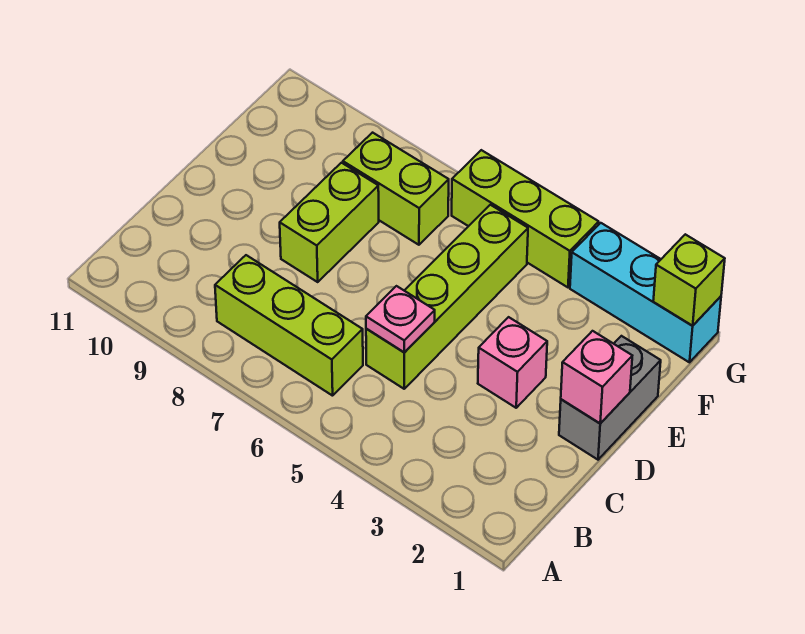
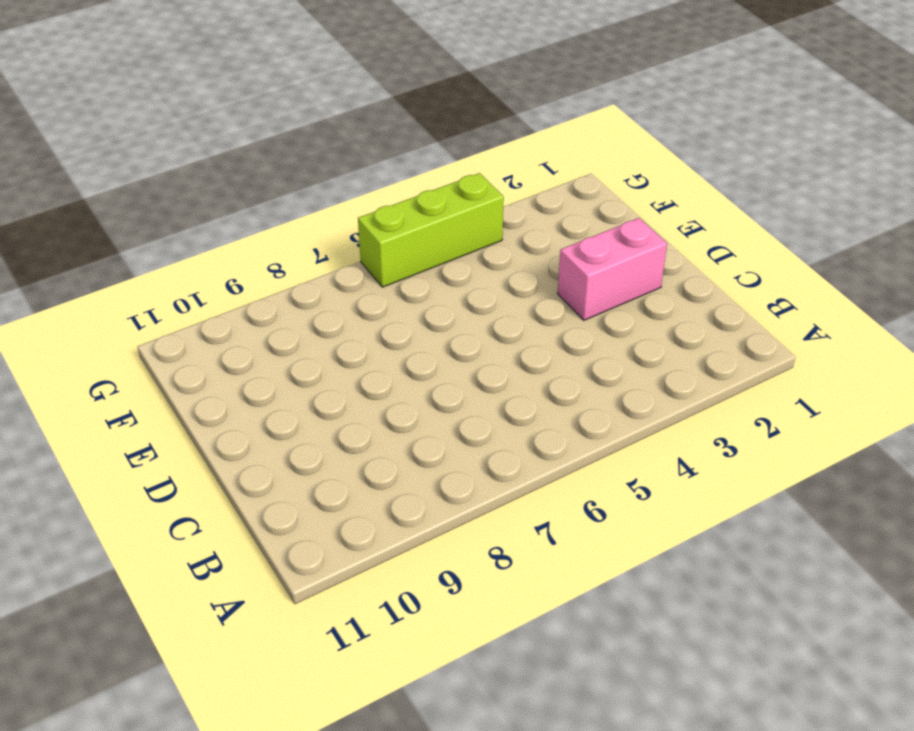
pink brick D2:D3 level 1 -> pink brick D3 level 1
none -> lime brick B6:B8 level 1
none -> lime brick C5:F5 level 1

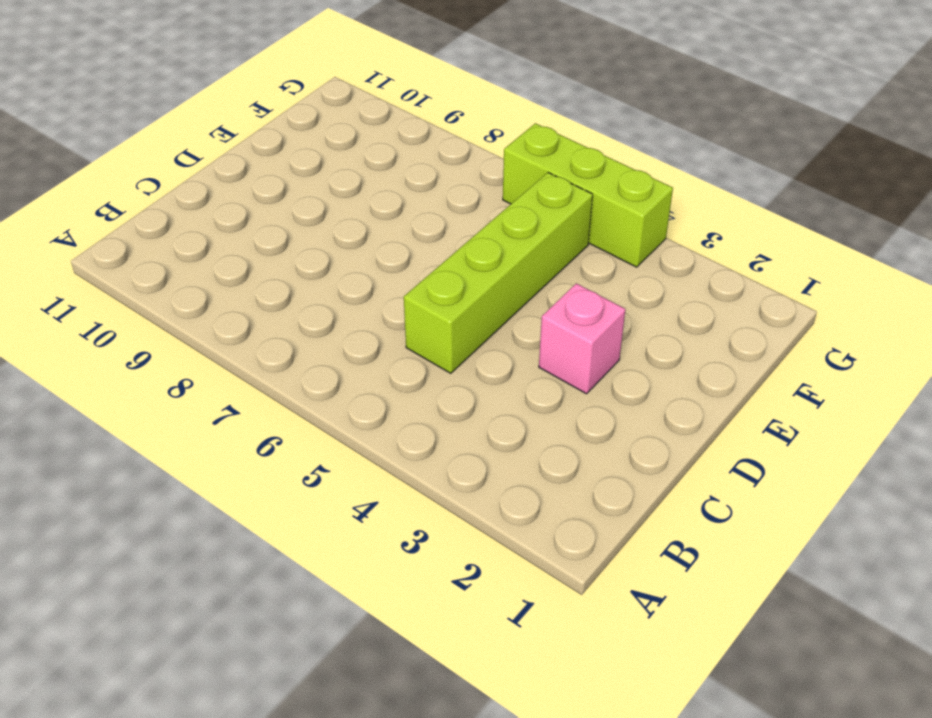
none -> lime brick B6:B8 level 1
none -> grey brick D1:E1 level 1

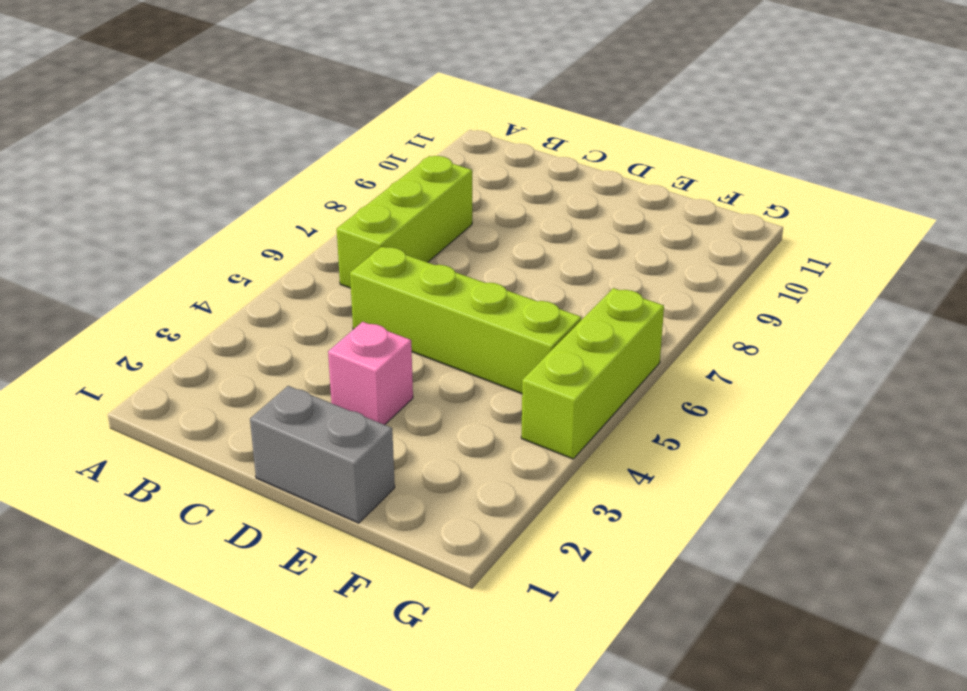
none -> lime brick D8:E8 level 1
none -> lime brick F7:F8 level 1

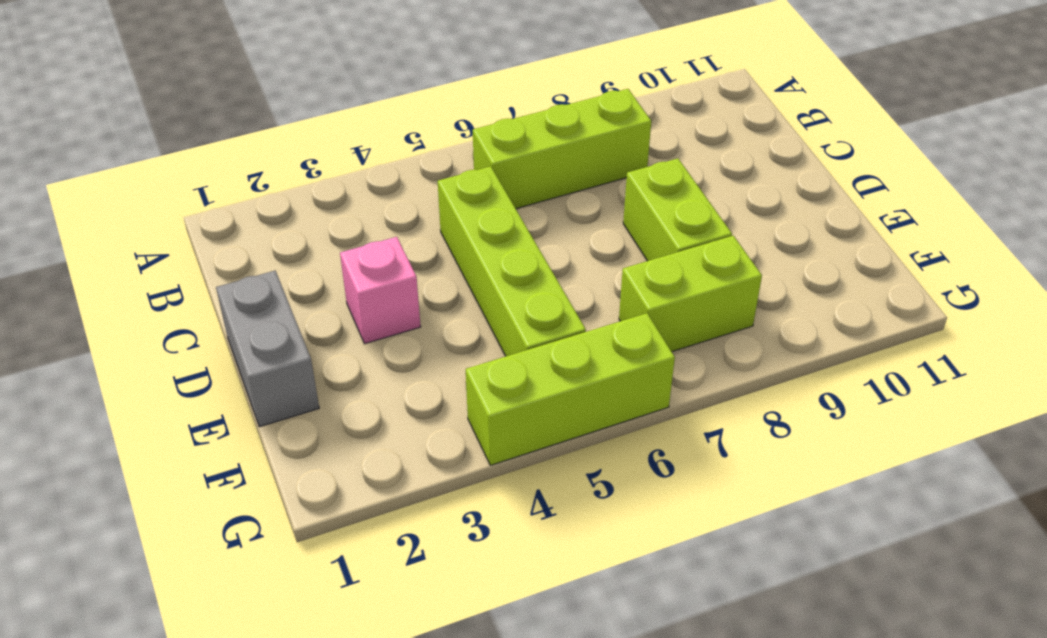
none -> cyan brick G1:G3 level 1
none -> pink plate C5 level 2

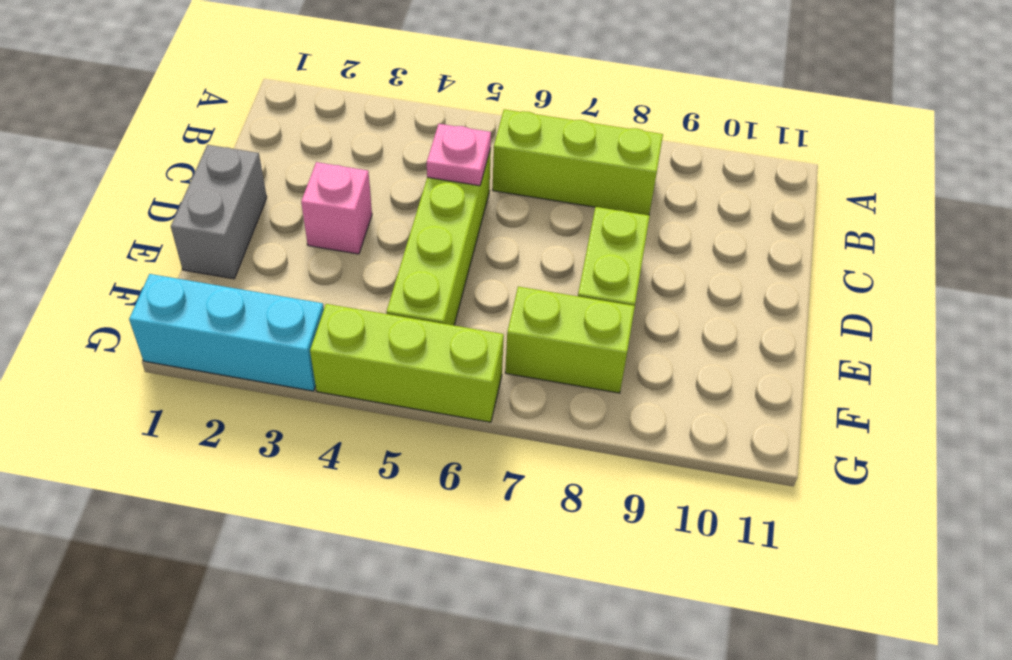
none -> pink brick D1 level 2
none -> lime brick G1 level 2

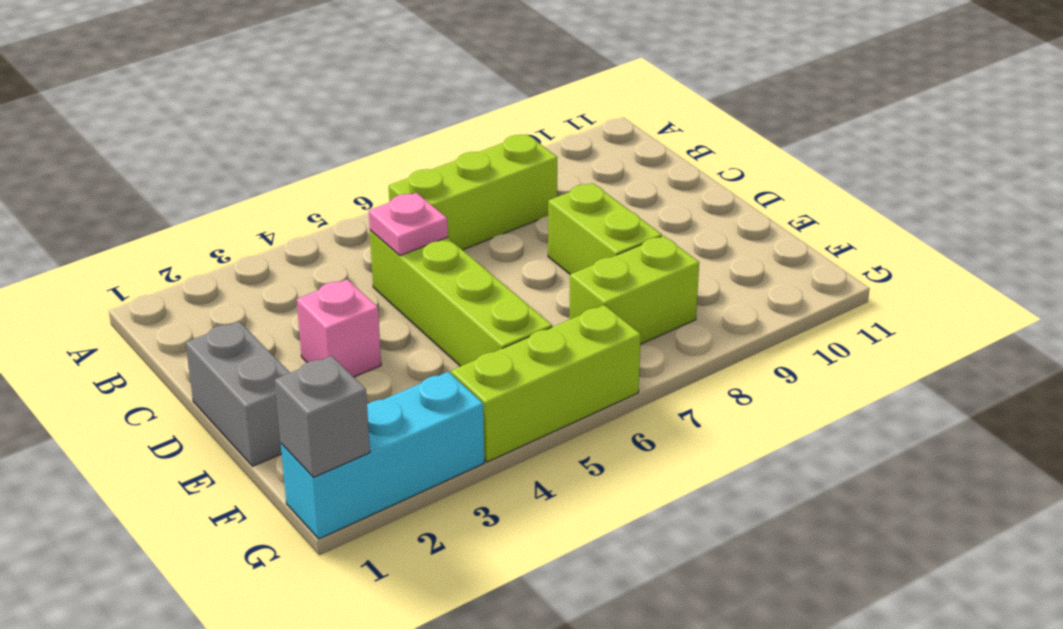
grey brick G1 level 2 -> lime brick G1 level 2
none -> pink brick D1 level 2

